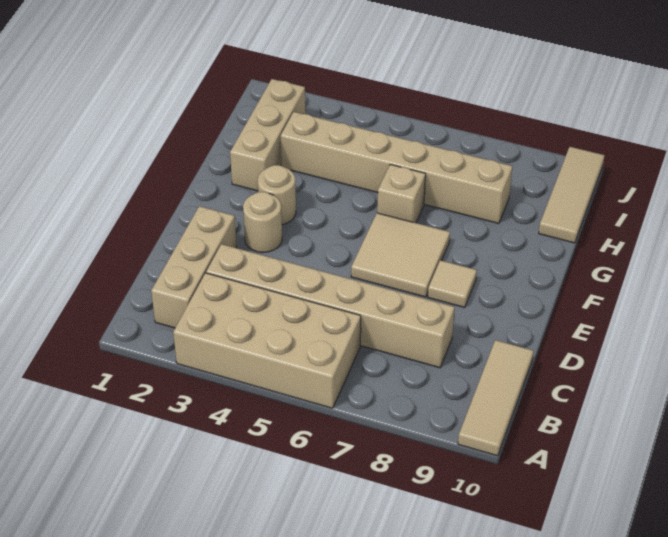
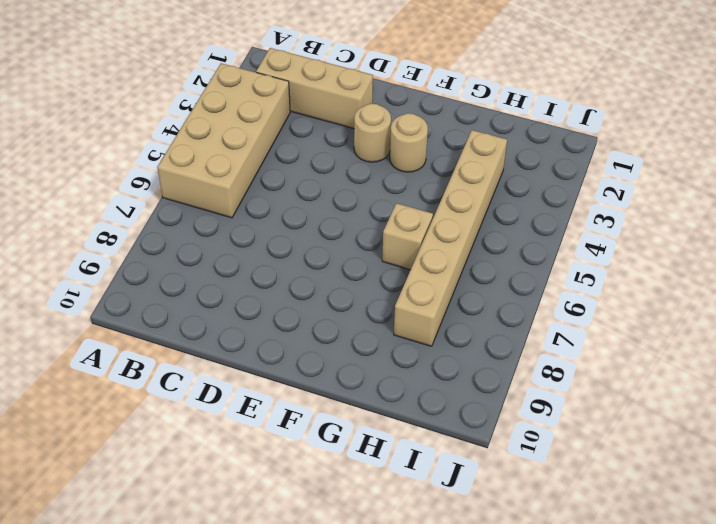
none -> tan tile A10:C10 level 1
none -> tan brick C3:C8 level 1
none -> tan tile E6:F7 level 1

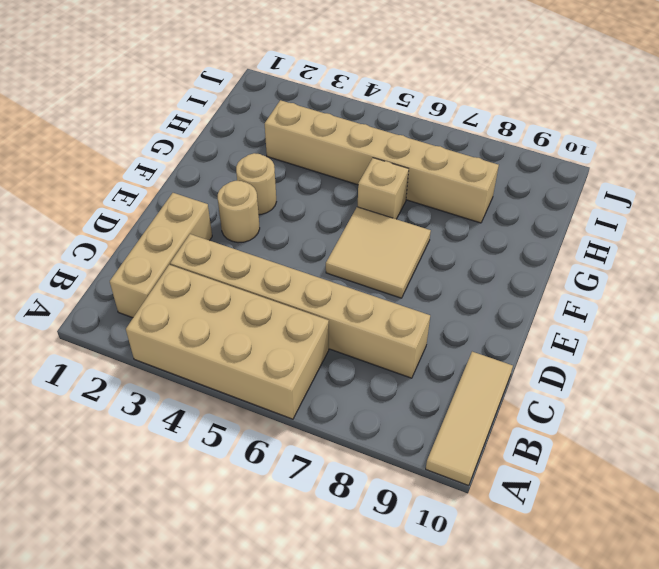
none -> tan tile E8 level 1
none -> tan brick G2:I2 level 1
none -> tan tile H10:J10 level 1

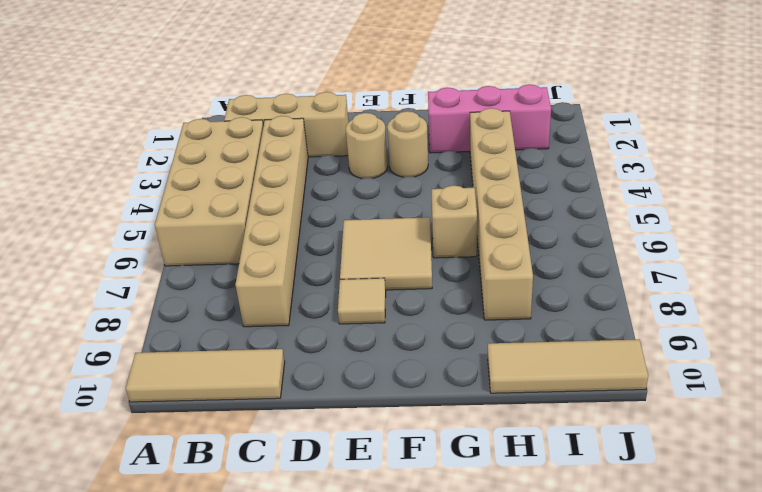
pink brick G2:I2 level 1 -> tan brick G2:I2 level 1

